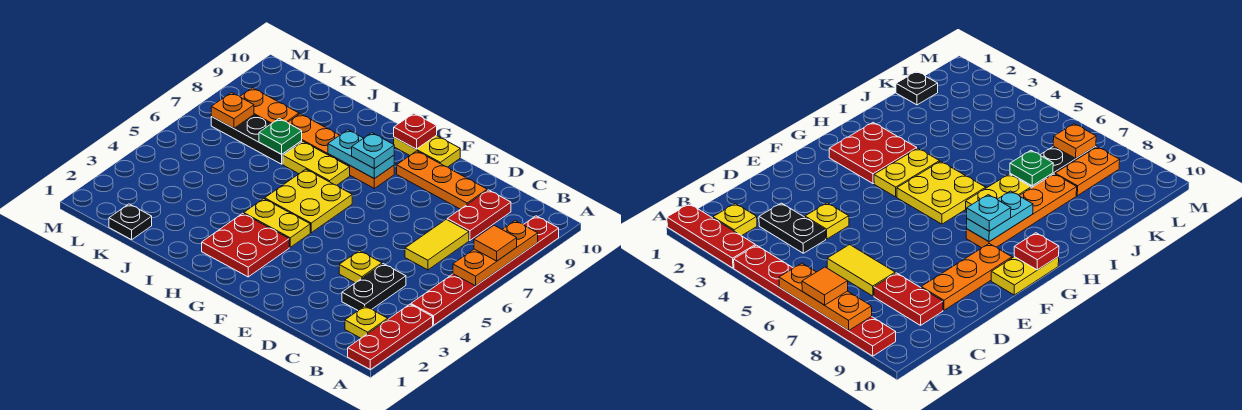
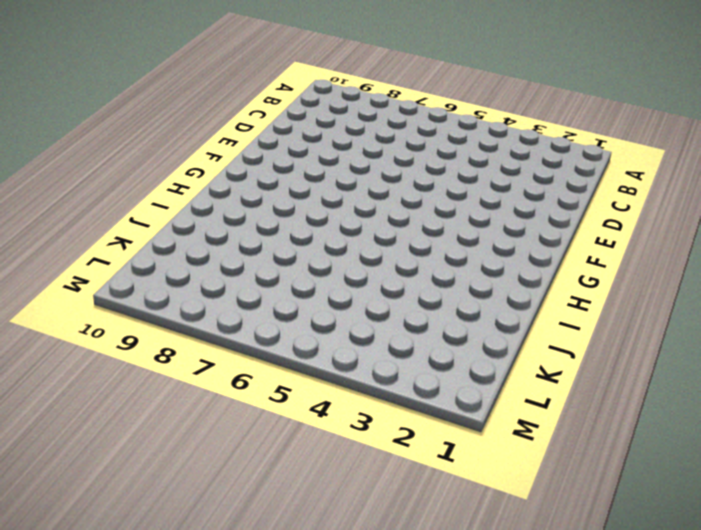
none -> red plate A1:A3 level 1
none -> red plate A4:A9 level 1
none -> yellow plate B2 level 1

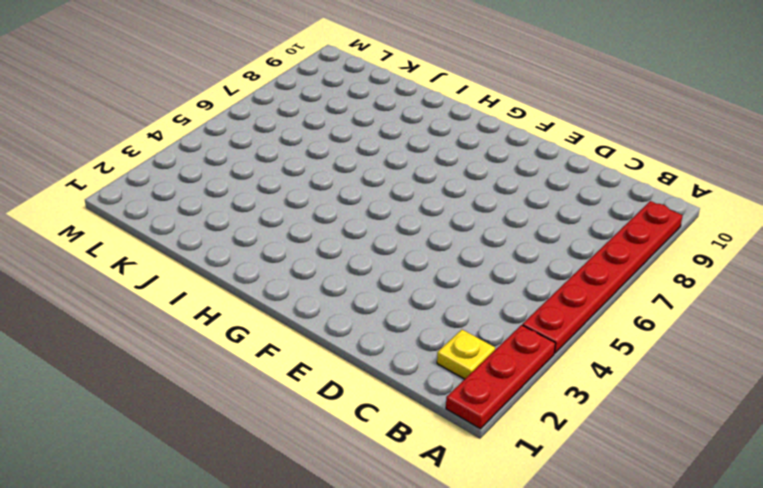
none -> black plate C3:C4 level 1
none -> yellow tile C6:C7 level 1
none -> red plate C8:C9 level 1

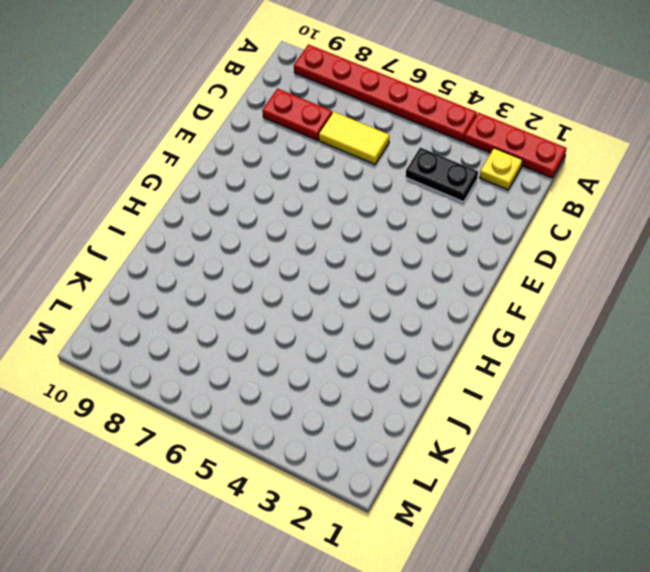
none -> yellow plate D4 level 1
none -> orange plate D9:F9 level 1
none -> yellow plate F10:G10 level 1

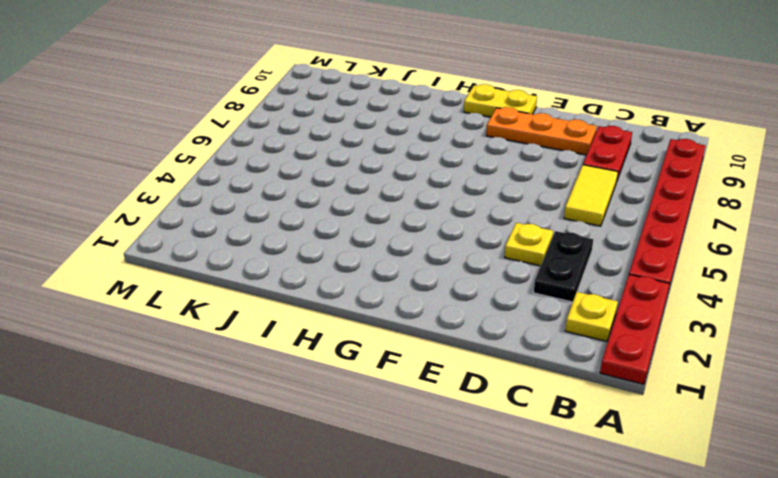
none -> red plate G2:H3 level 1
none -> yellow plate G4:H4 level 1
none -> yellow plate G5:H6 level 1

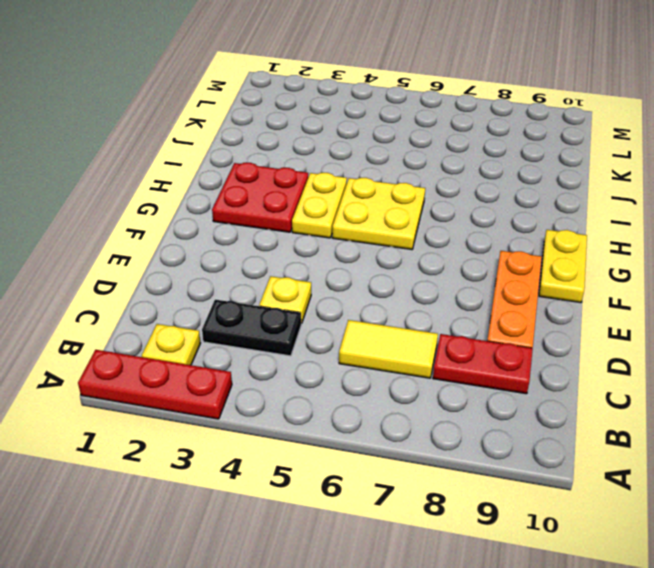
none -> red plate A4:A9 level 1
none -> orange plate G8:J8 level 1
none -> yellow plate H7:I7 level 1

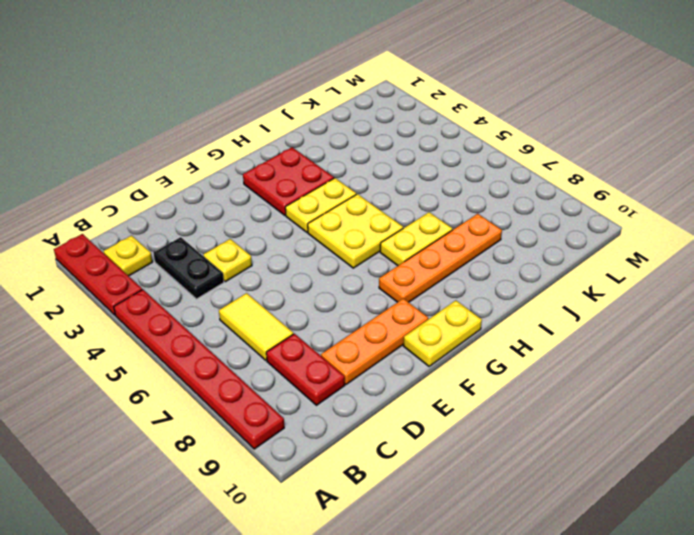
none -> black plate J7:L7 level 1
none -> black plate K1 level 1
none -> orange plate K8:L8 level 1

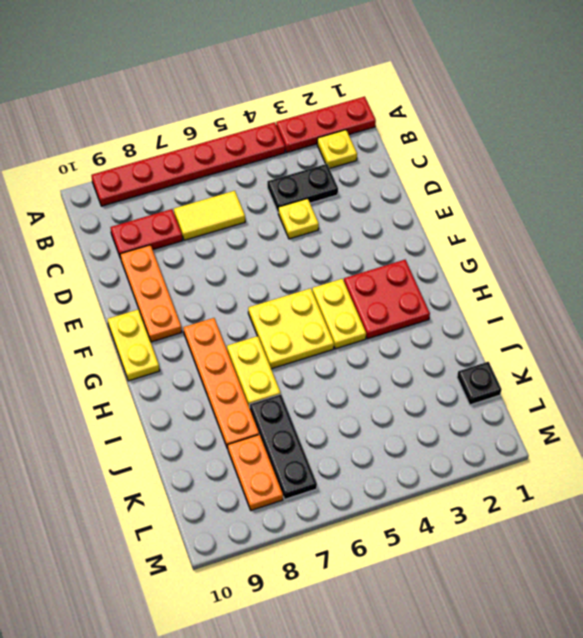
none -> orange plate A6:A8 level 2
none -> cyan plate G8:H8 level 2
none -> red plate G10 level 2

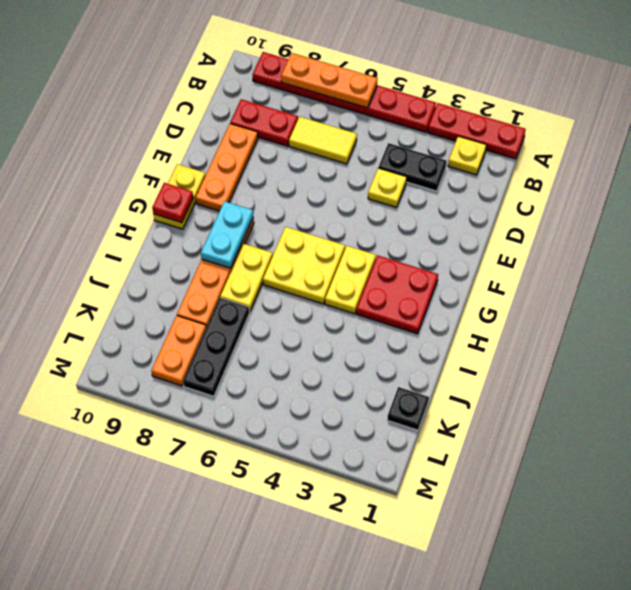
none -> green plate J7 level 2
none -> orange plate L7 level 2
none -> orange tile A7 level 3

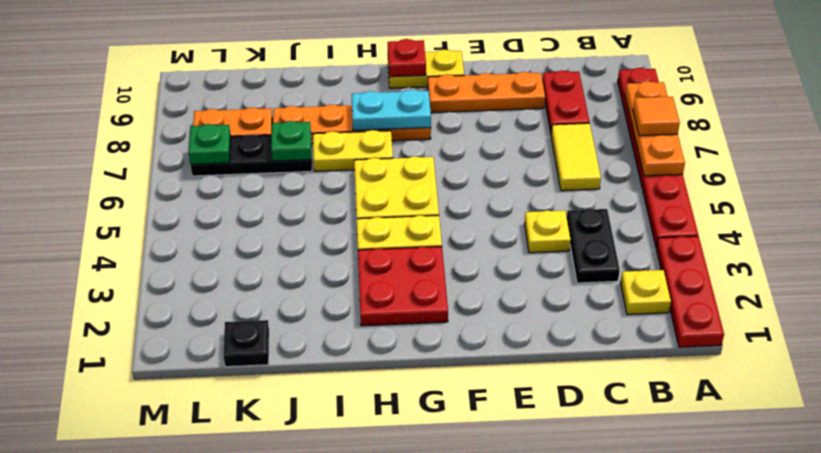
green plate L7 level 2 -> orange plate L7 level 2
none -> cyan plate G8 level 3

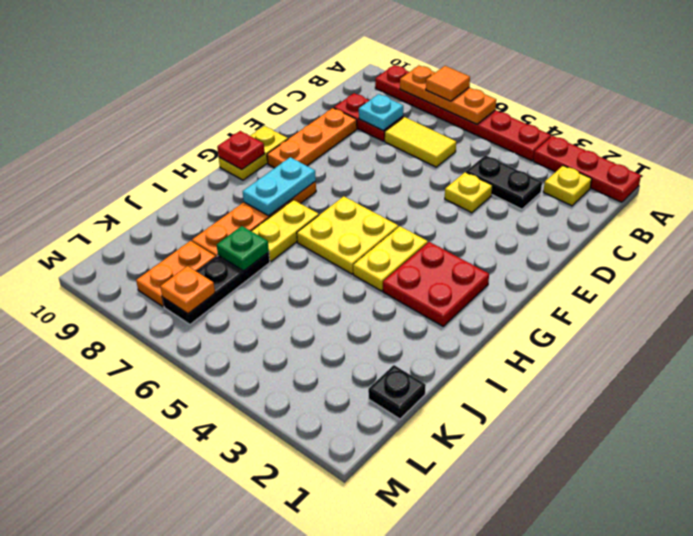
cyan plate C8 level 2 -> cyan plate G8 level 3

